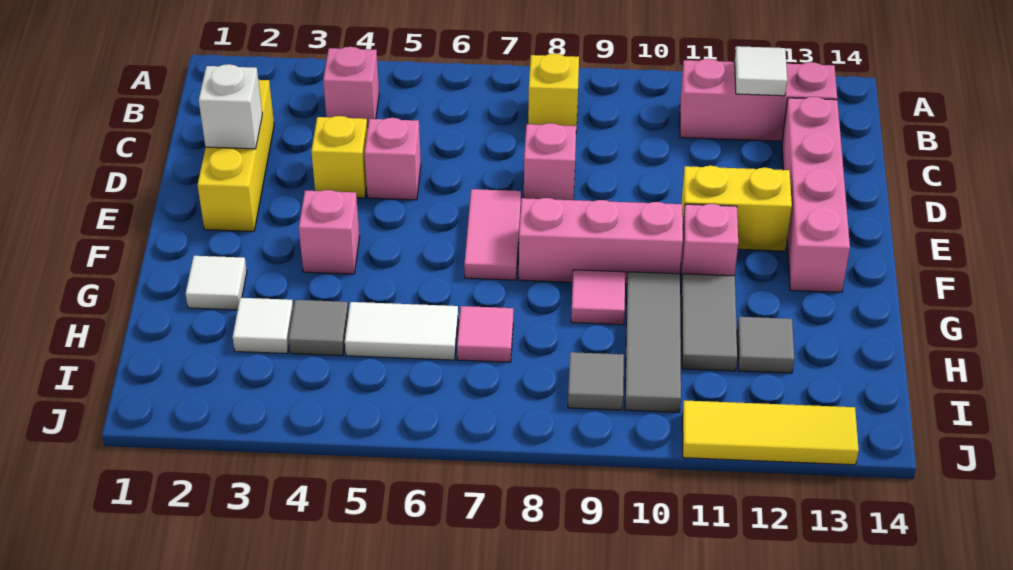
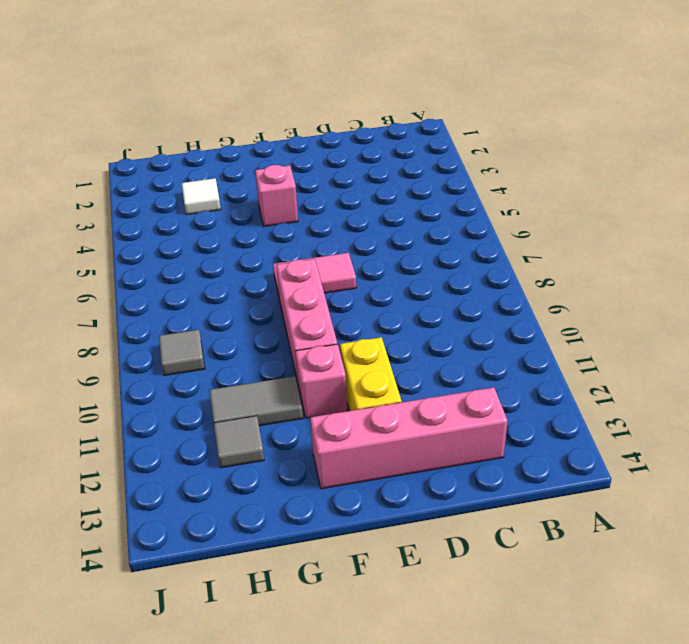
none -> pink brick B4 level 1
none -> yellow brick B8 level 1
none -> pink brick B11:B13 level 1

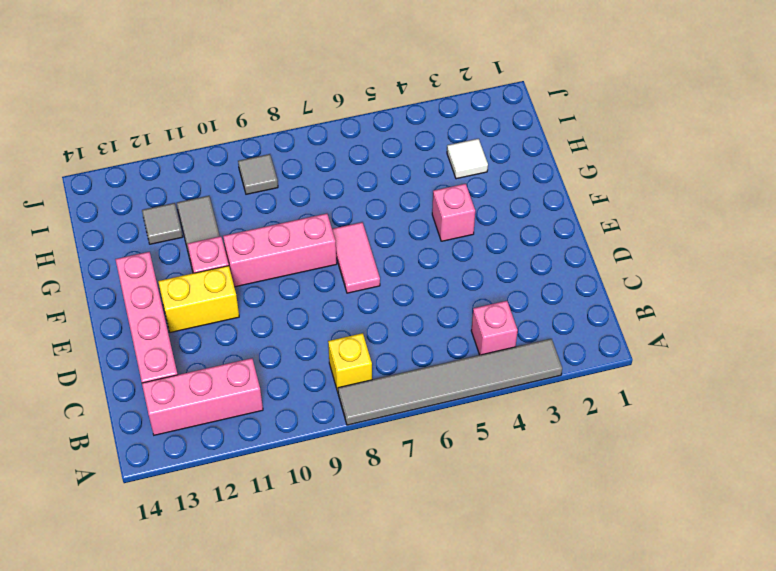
grey tile A3:A8 level 1 -> none
none -> yellow brick C2:E2 level 1
none -> yellow brick D4 level 1
none -> pink brick D5 level 1

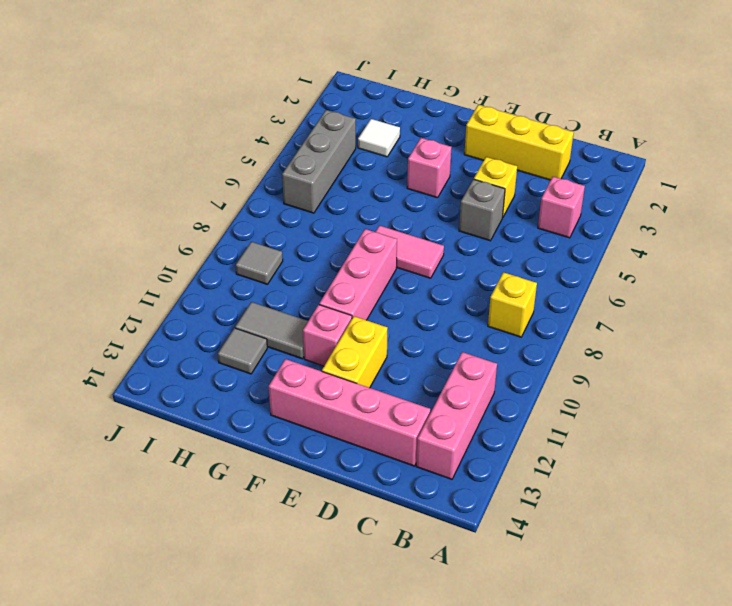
grey brick D5 level 1 -> pink brick D5 level 1
grey brick I4:I6 level 1 -> none
none -> pink brick D8 level 1
none -> white tile G2 level 1
none -> pink tile G9 level 1

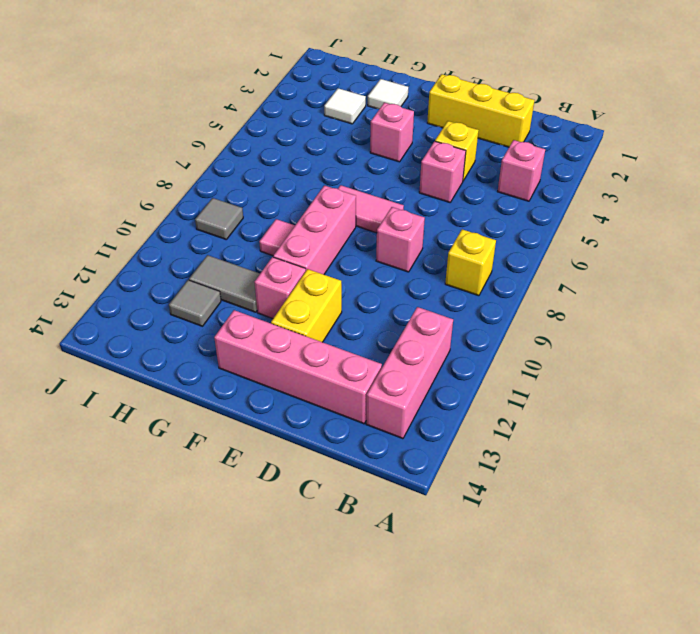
none -> grey tile G10:I10 level 1
none -> grey tile H4 level 1
none -> white tile H5:H6 level 1

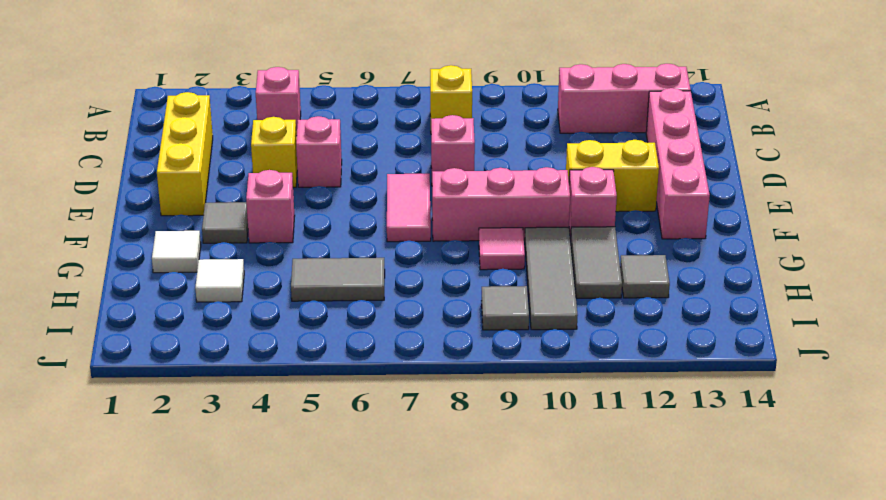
grey tile F3 level 1 -> grey tile H4 level 1
grey tile H5:H6 level 1 -> white tile H5:H6 level 1
none -> pink tile H7 level 1
none -> yellow tile J11:J13 level 1
none -> white tile B12 level 2

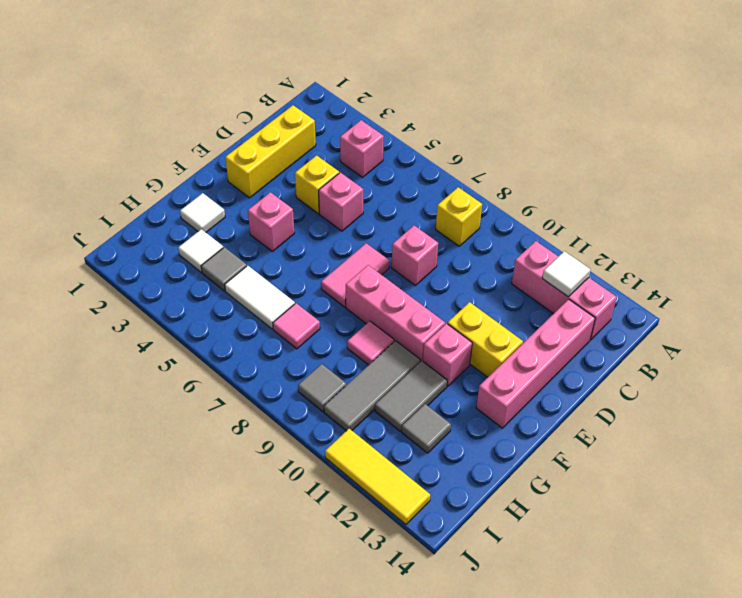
none -> white brick D2 level 2

